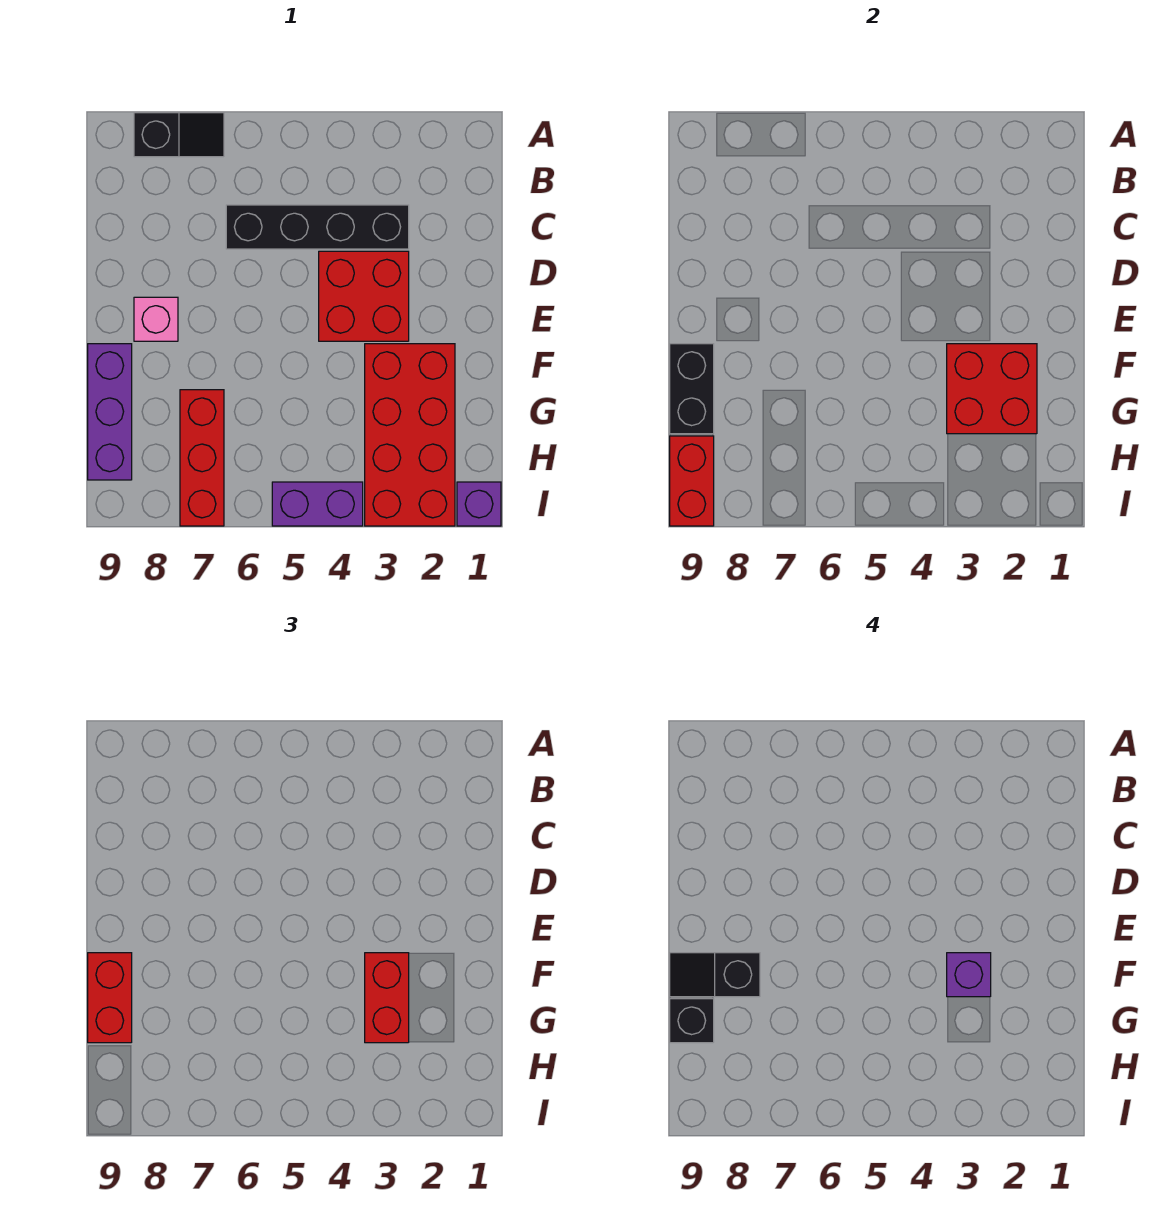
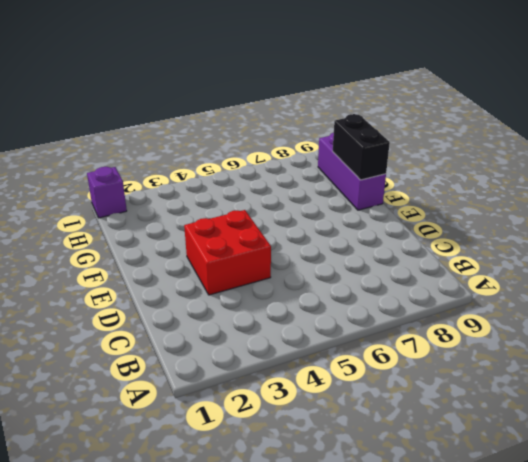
none -> black slope A7:A8 level 1 top 8
none -> black brick C3:C6 level 1
none -> pink brick E8 level 1

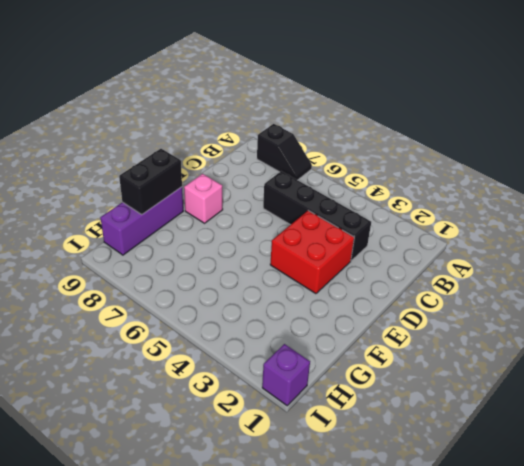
none -> red brick F2:I3 level 1
none -> red brick G7:I7 level 1
none -> purple brick I4:I5 level 1

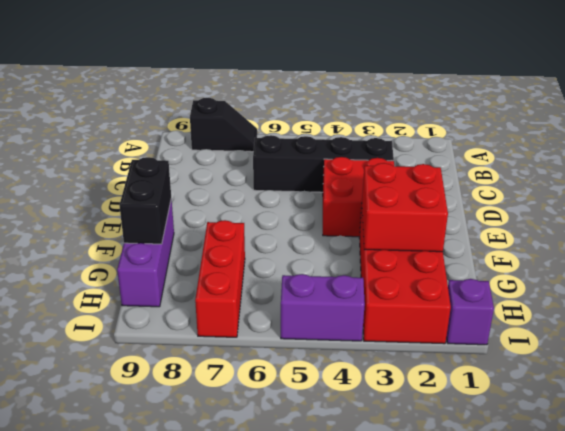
none -> pink brick E8 level 1
none -> red brick H9:I9 level 2
none -> red brick F3:G3 level 3

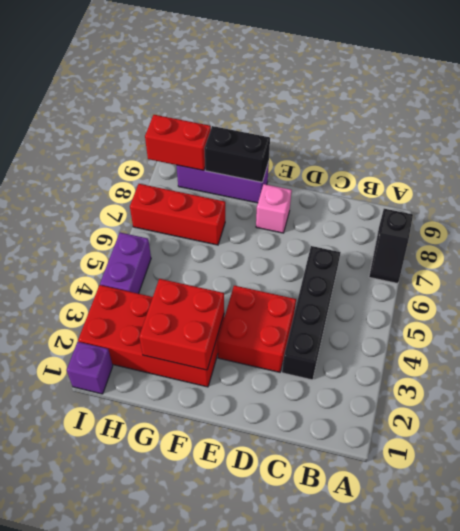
none -> red brick F3:G3 level 3
none -> red brick F9:G9 level 3
none -> purple brick F3 level 4

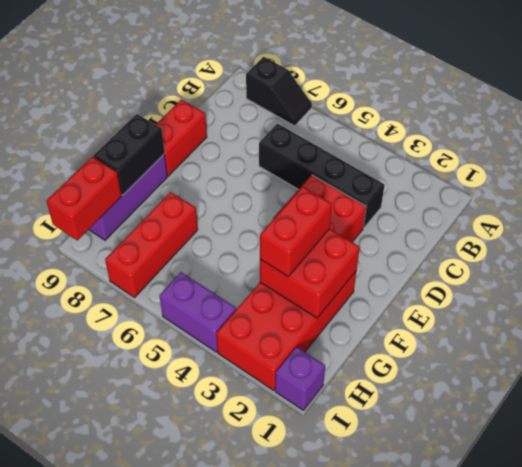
red brick D9:E9 level 1 -> red brick F9:G9 level 3
none -> pink brick E8 level 1
none -> purple brick F3 level 4
none -> black slope F8:F9 level 4 top 8

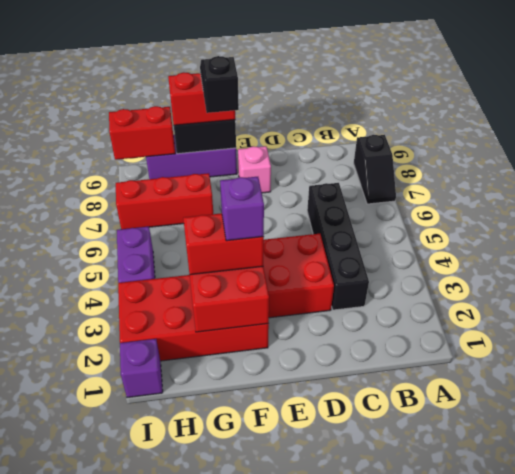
none -> black brick G9 level 4

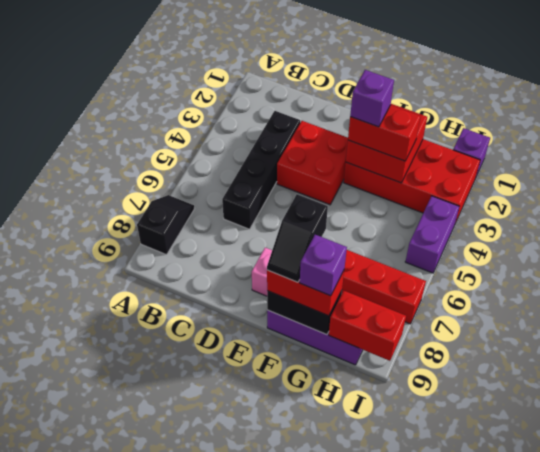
purple brick G9 level 4 -> black brick G9 level 4

